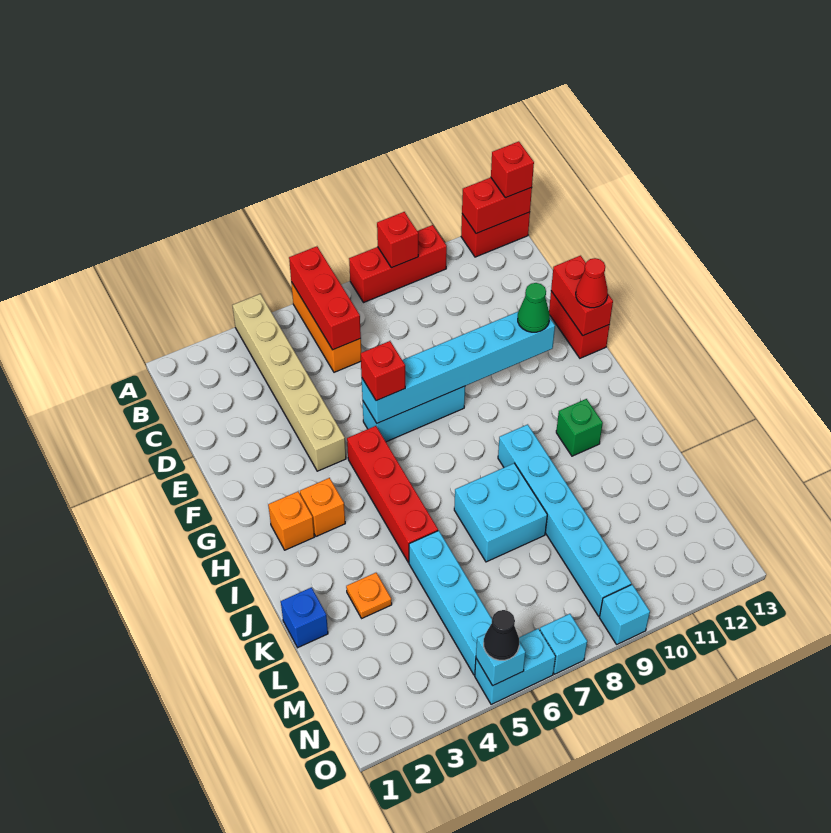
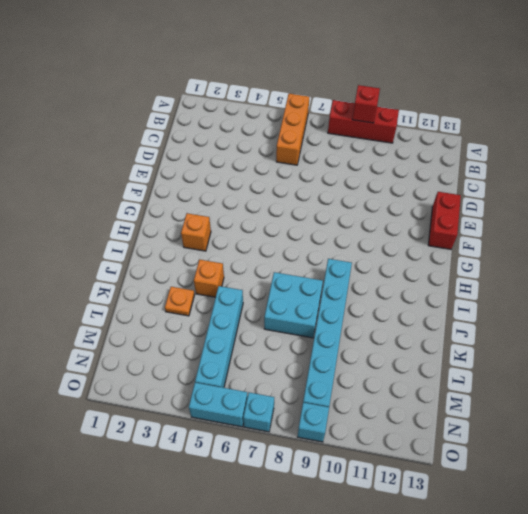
orange brick J4 level 1 -> orange brick H2 level 1
none -> tan brick A4:F4 level 1
none -> red brick A12:A13 level 1
none -> cyan brick F6:F8 level 1

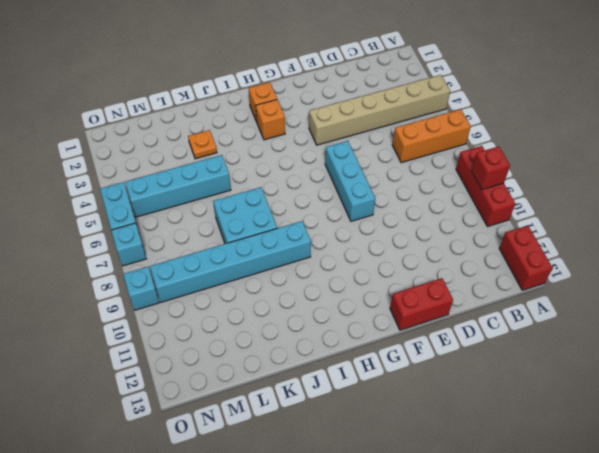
none -> red brick G5:J5 level 1
none -> green brick I11 level 1
none -> blue brick K1 level 1

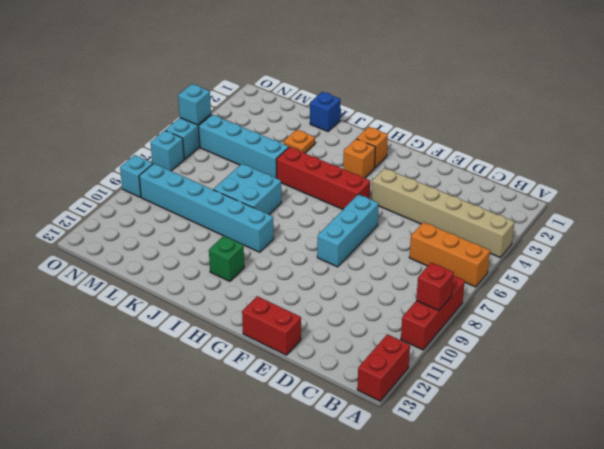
none -> red brick A6:C6 level 2
none -> red brick A12:A13 level 2
none -> red brick E13:F13 level 2

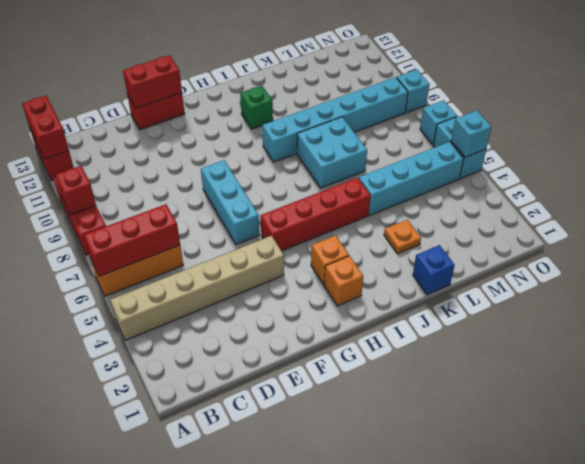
none -> cyan brick F6:F11 level 2
none -> red brick A13 level 3
none -> red brick F6 level 3

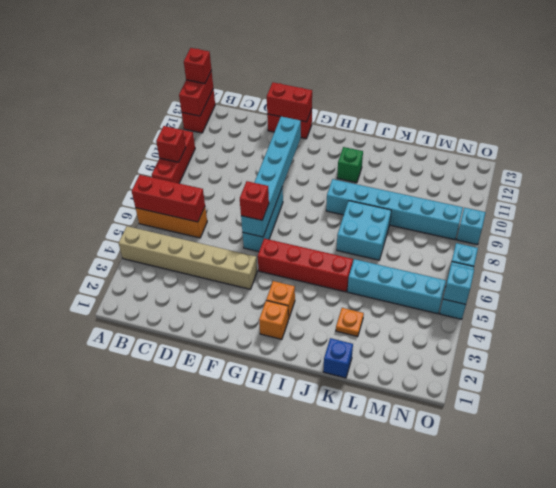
none -> green cone F11 level 3
none -> red cone F13 level 3
none -> black cone O5 level 3

